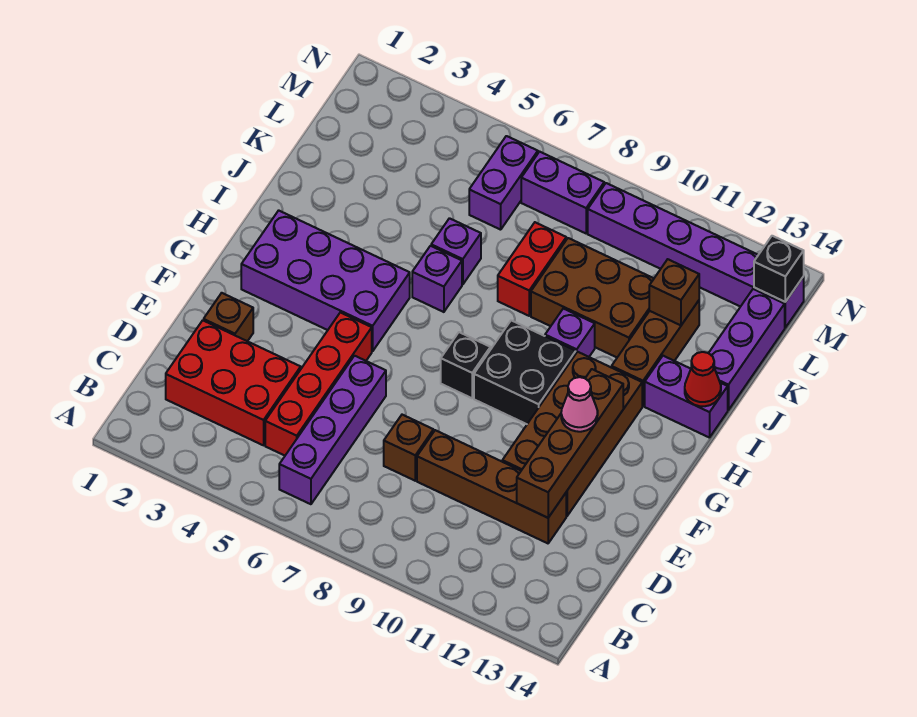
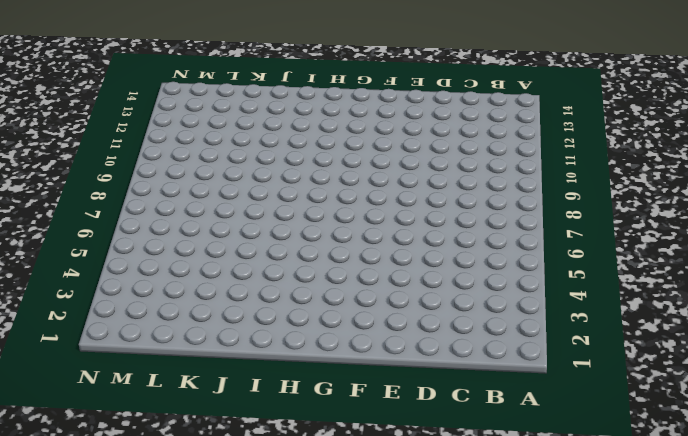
none -> purple brick B6:E6 level 1
none -> red brick C2:D4 level 1
none -> red brick C5:F5 level 1

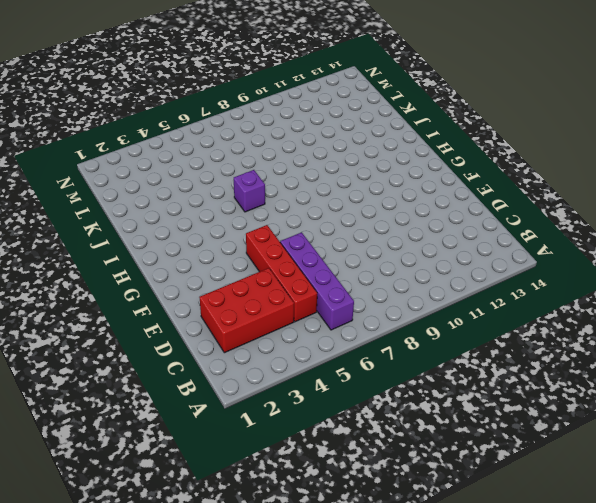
none -> brown brick D8 level 1
none -> brown brick D9:D12 level 1
none -> brown brick E2 level 1

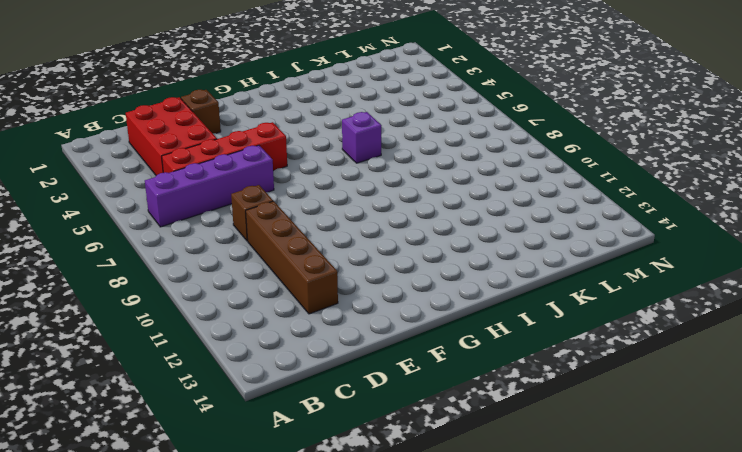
none -> brown brick E11:H12 level 1
none -> purple brick G2:H5 level 1
none -> black brick G8 level 1

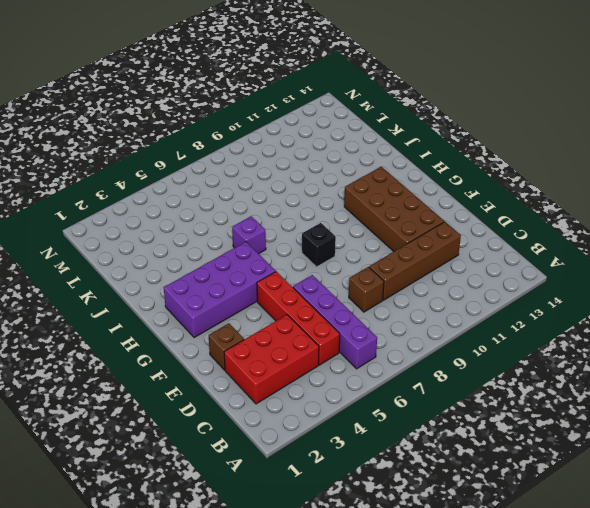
none -> black brick G9:H10 level 1
none -> purple brick I10 level 1
none -> brown brick I12:K12 level 1

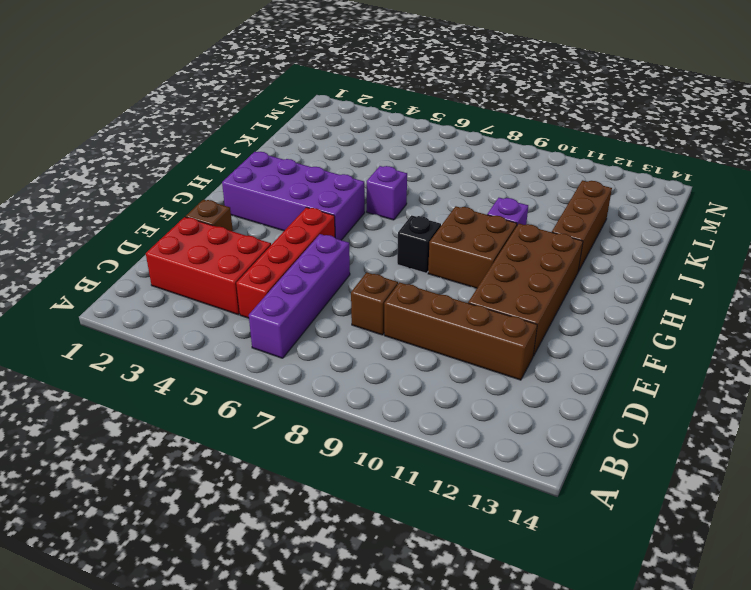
brown brick G9:H10 level 1 -> black brick G9:H10 level 1
none -> purple brick I13:I14 level 1
none -> purple brick J6 level 1
none -> red brick J8:K8 level 1

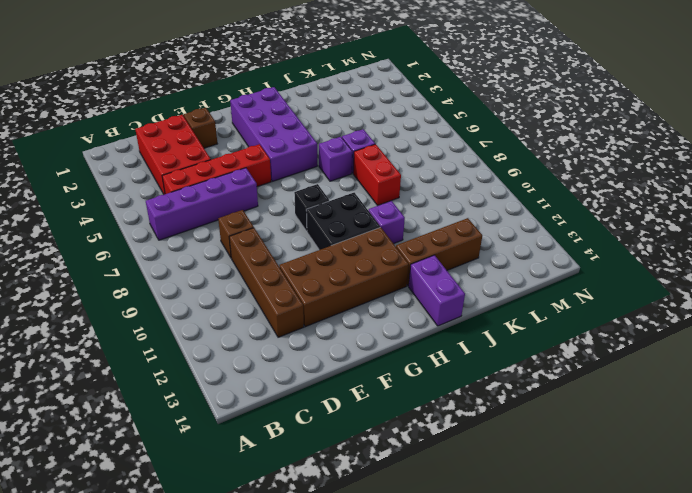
red brick J7:J8 level 1 -> red brick J8:K8 level 1
none -> brown brick J9:K11 level 1
none -> purple brick J14:L14 level 1
none -> purple brick L6:M6 level 1

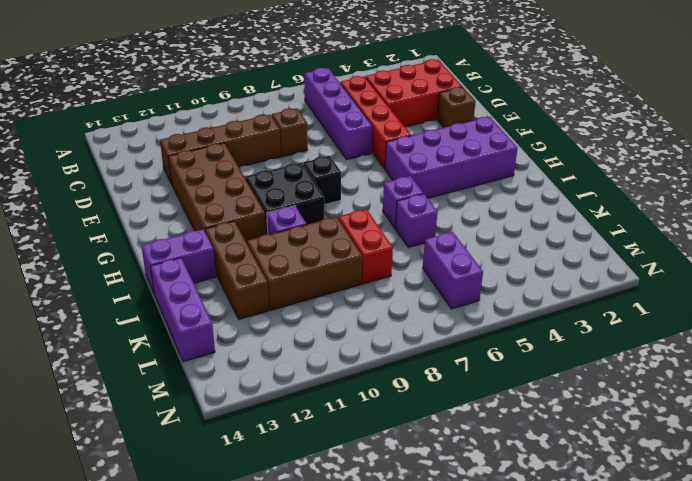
none -> purple brick M7:M8 level 1
none -> purple brick M9:M14 level 1
none -> brown brick D12:G12 level 2

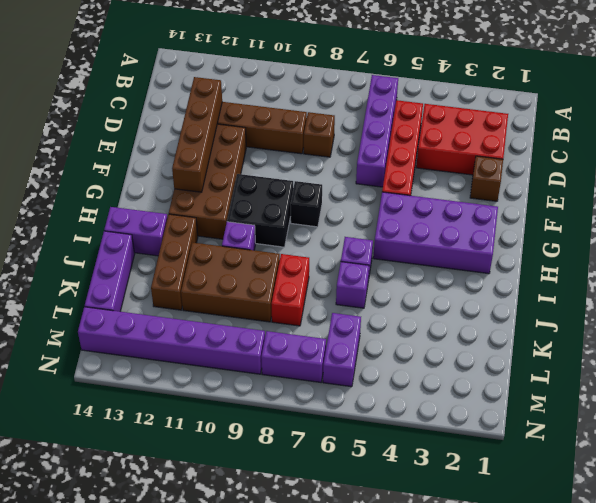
none -> red cone I14 level 2
none -> brown brick K12 level 2
none -> black brick M14 level 2

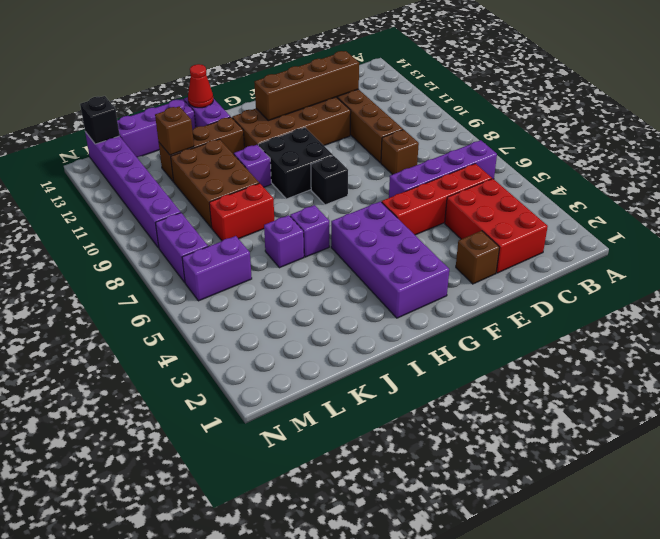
none -> pink cone F12 level 3

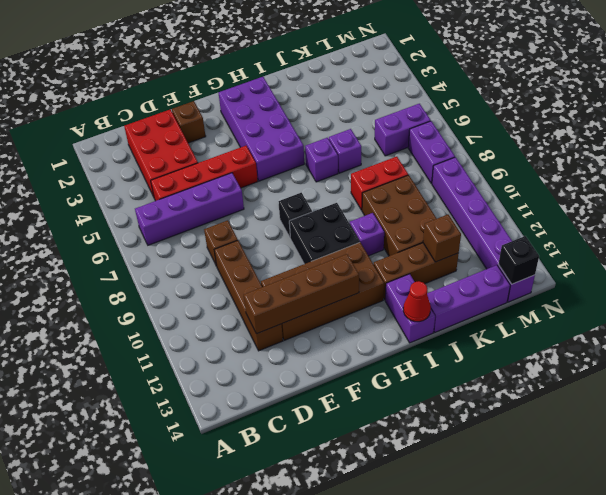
none -> pink cone F12 level 3

